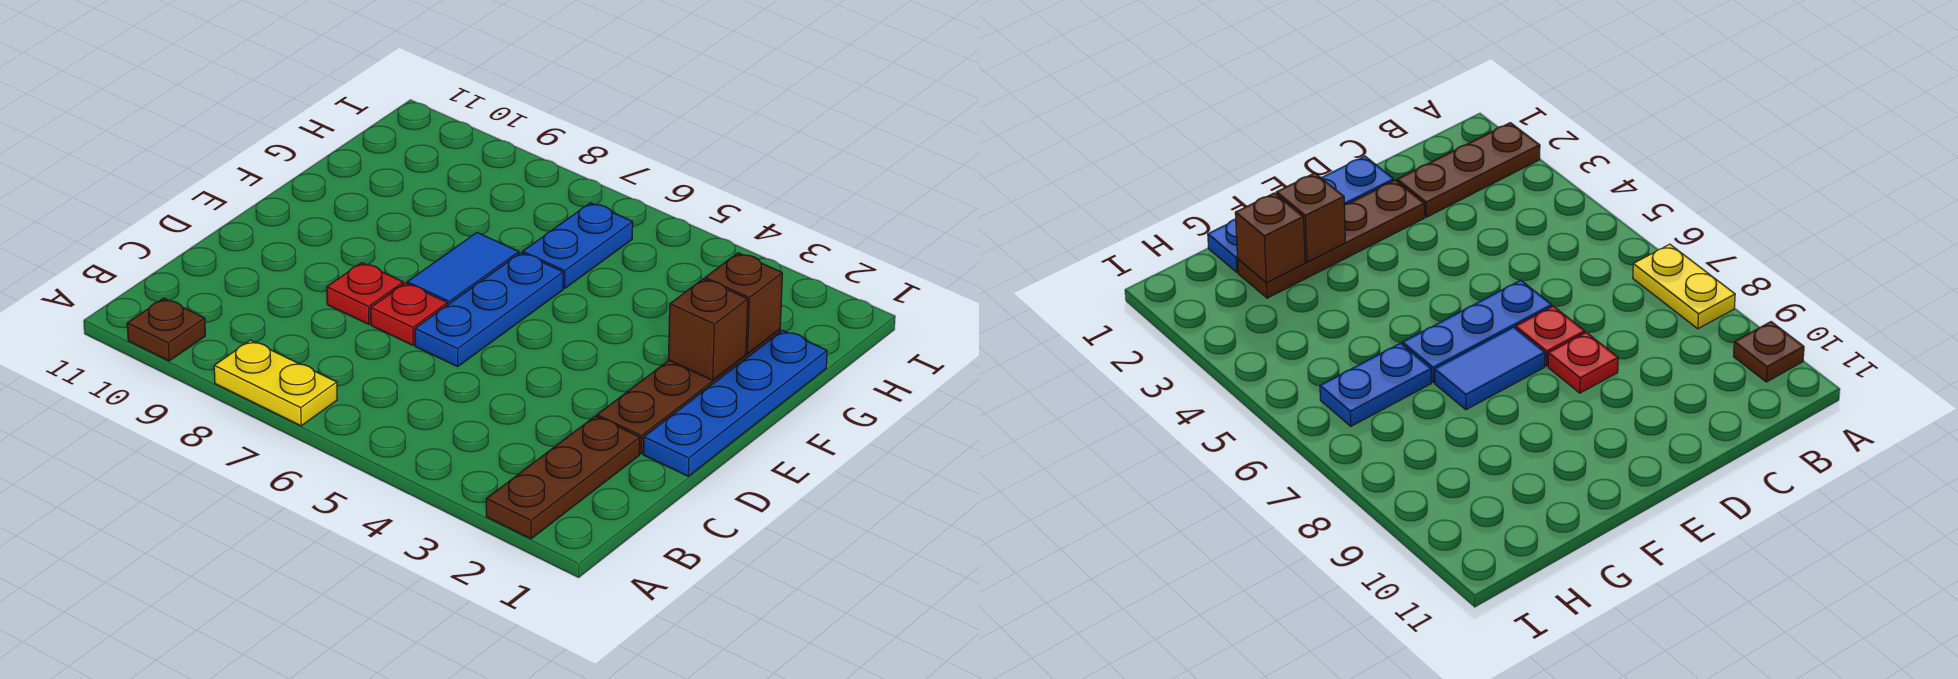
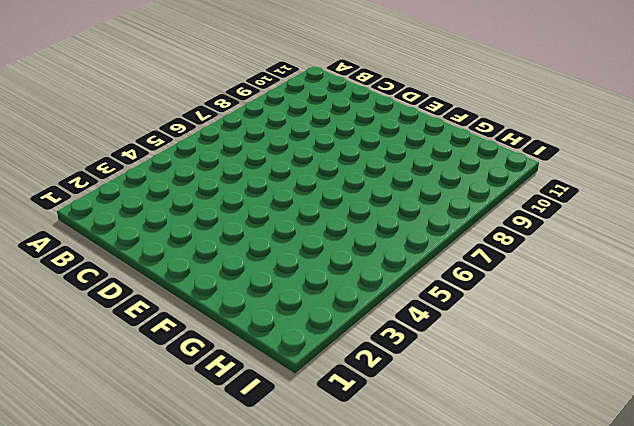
none -> brown plate A2:C2 level 1
none -> yellow plate A7:A8 level 1
none -> brown plate A10 level 1

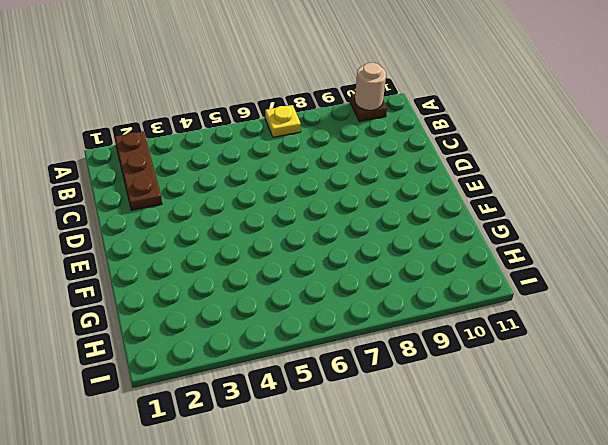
yellow plate A7 level 1 -> yellow plate A7:A8 level 1
tan round brick A10 level 2 -> none
none -> blue plate D1:G1 level 1
none -> brown plate D2:G2 level 1
none -> blue plate D6:F6 level 1

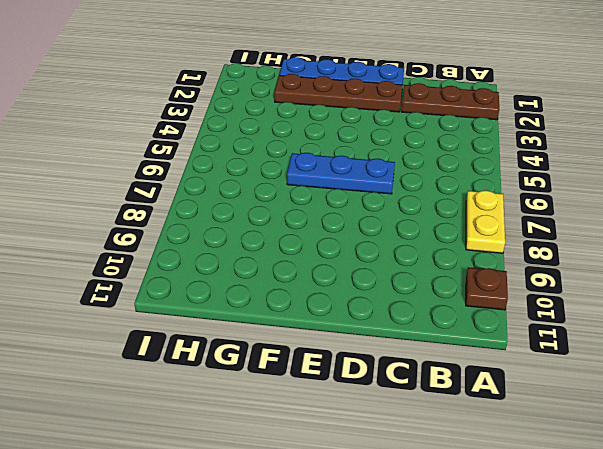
none -> red plate D7 level 1
none -> red plate D8 level 1
none -> blue tile E7:F7 level 1

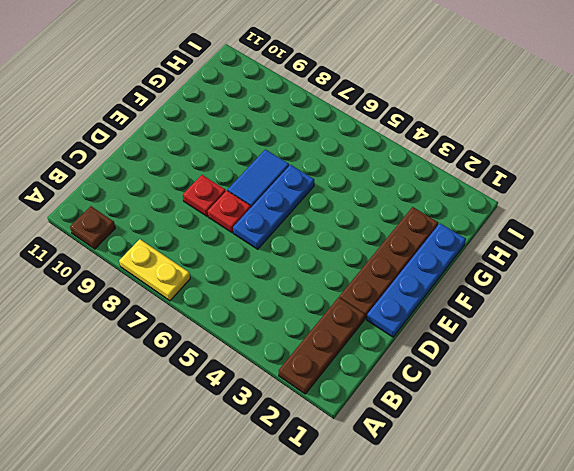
none -> blue plate G6:H6 level 1
none -> brown brick F2 level 2
none -> brown brick G2 level 2

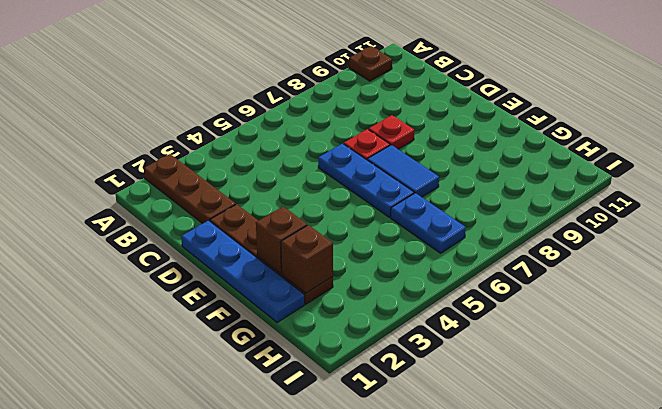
none -> yellow plate A7:A8 level 1

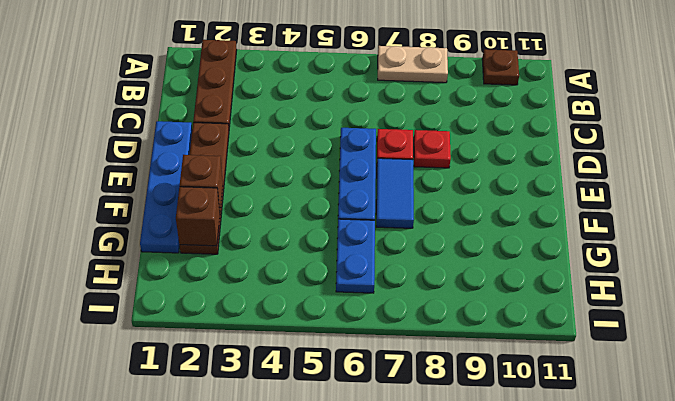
tan plate A7:A8 level 1 -> yellow plate A7:A8 level 1

